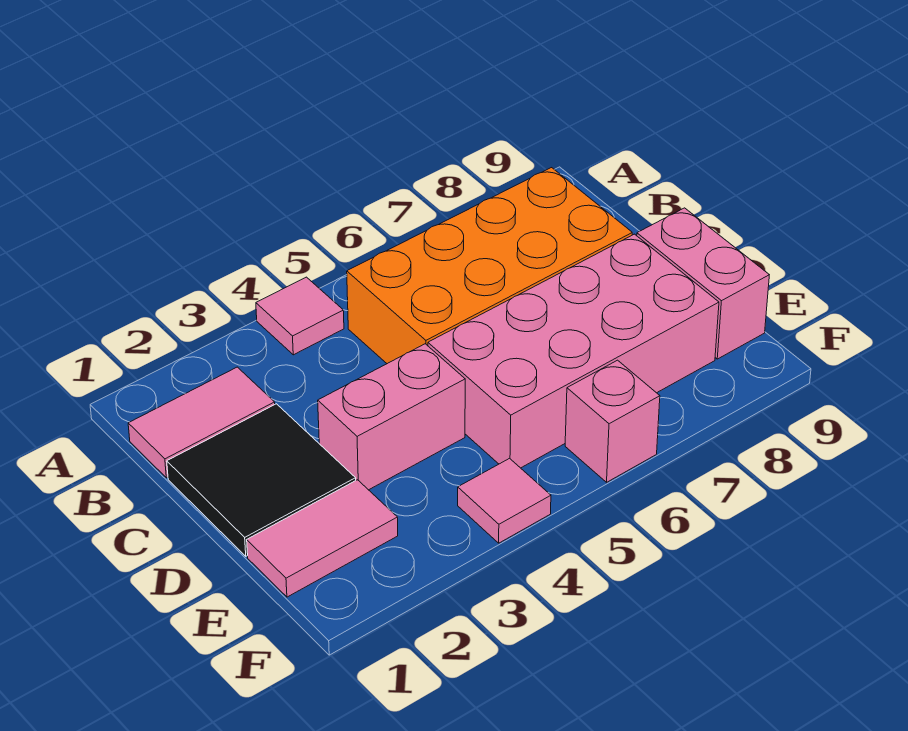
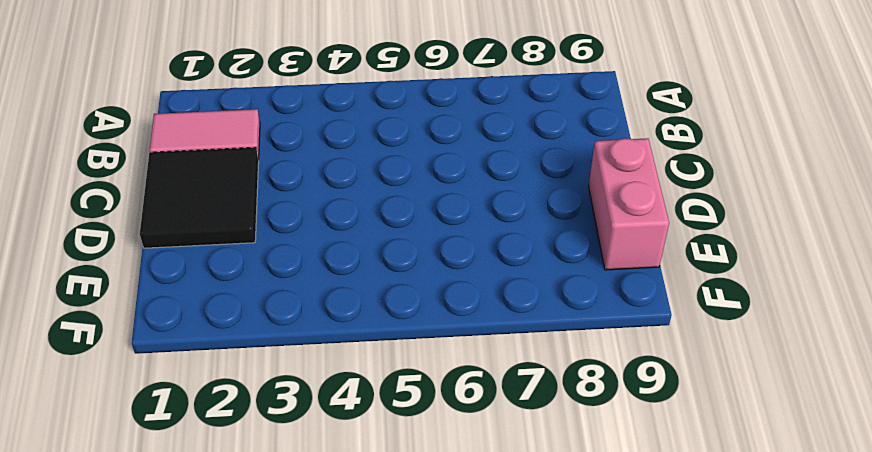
none -> pink tile A4 level 1
none -> orange brick B5:C8 level 1

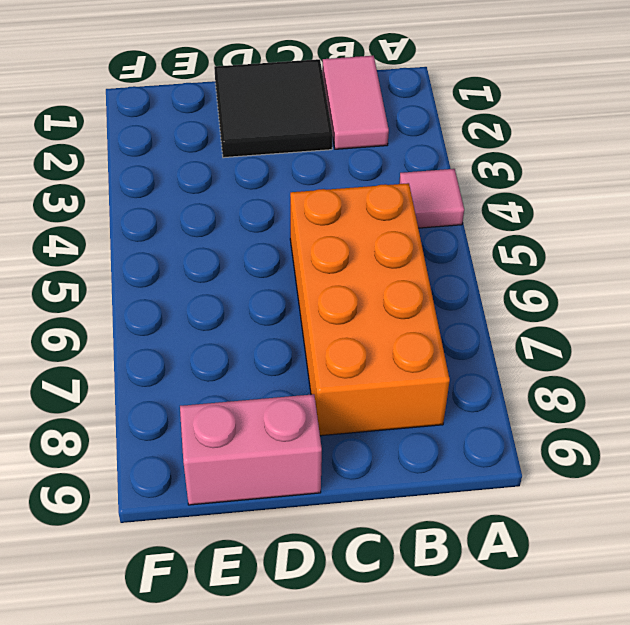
none -> pink brick D3:D4 level 1
none -> pink brick D5:E8 level 1

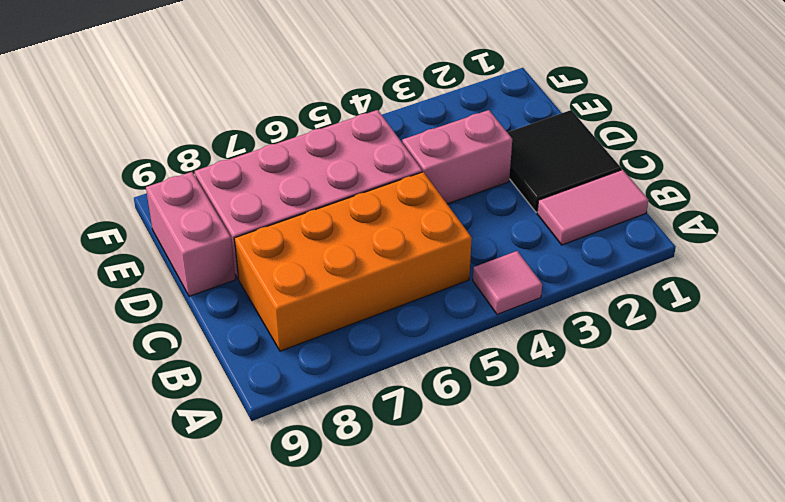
none -> pink tile E1:E2 level 1
none -> pink tile F4 level 1

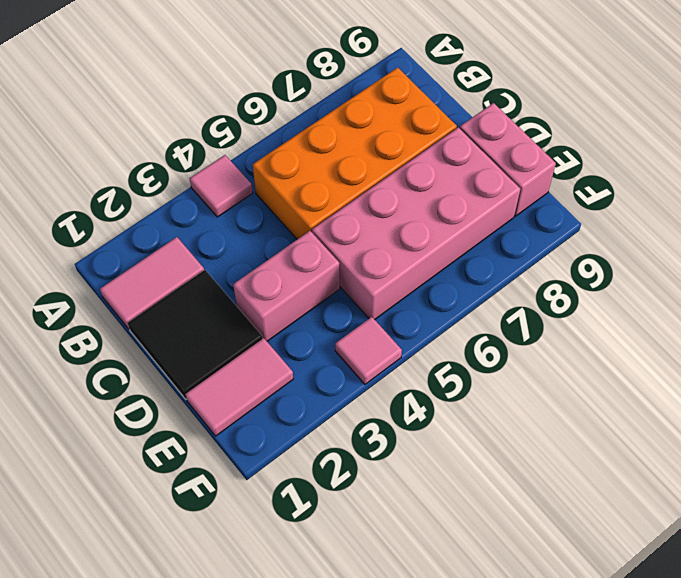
none -> pink brick F6 level 1

